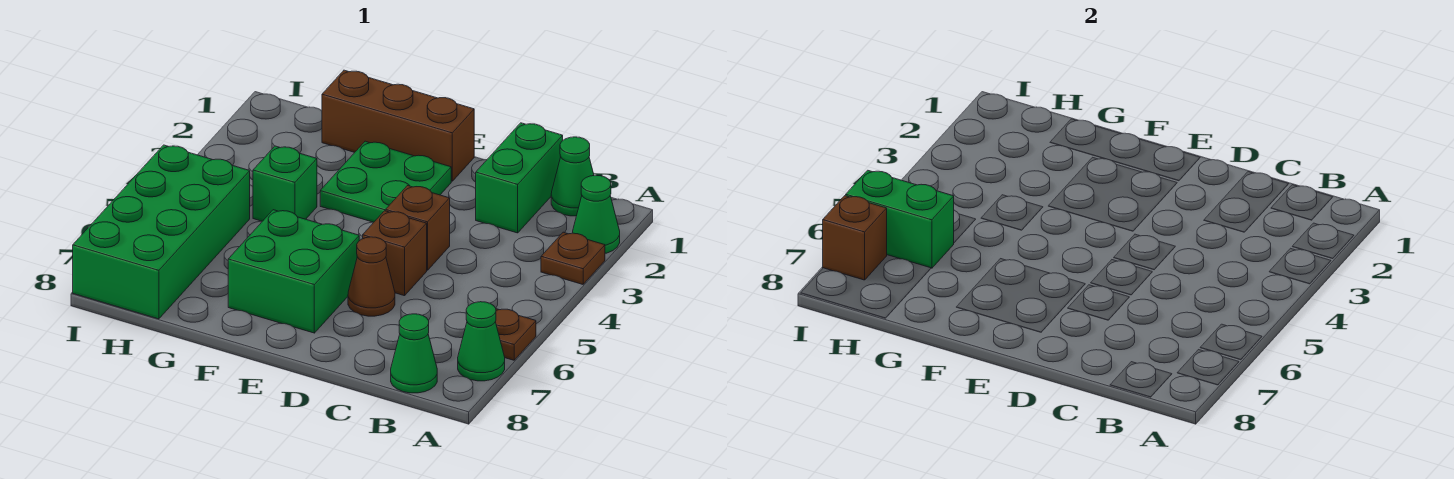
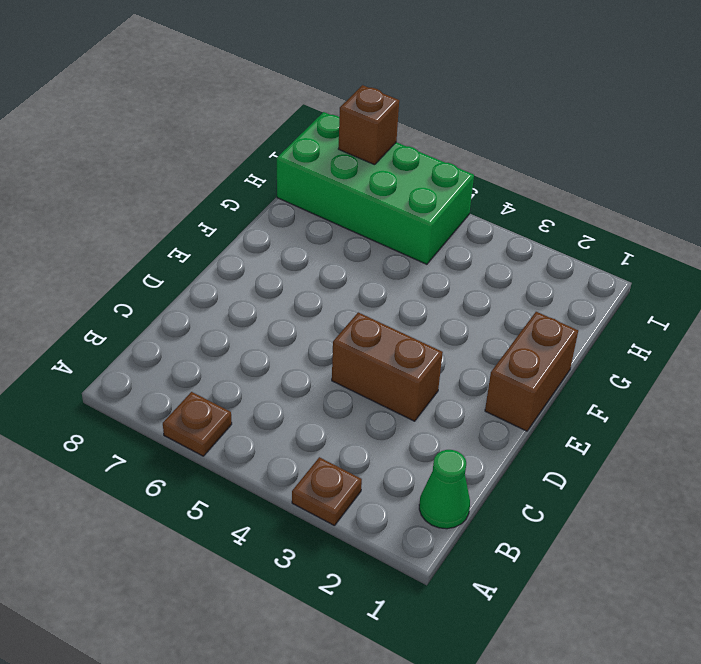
brown brick D3:D4 level 1 -> brown brick D4 level 1
brown brick E1:F1 level 1 -> brown brick E1:G1 level 1
none -> green cone A2 level 1
none -> green cone A7 level 1
none -> green cone B8 level 1

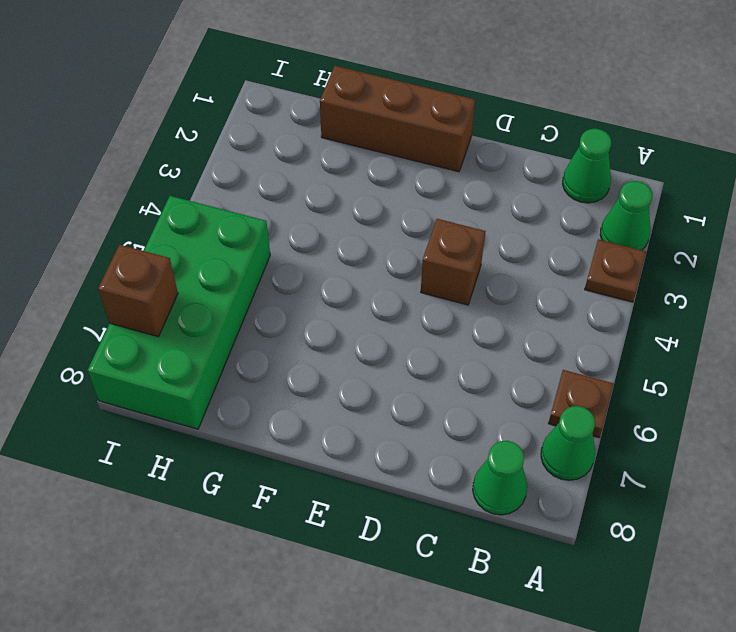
none -> green brick C1:C2 level 1
none -> brown brick D5 level 1
none -> brown cone D6 level 1

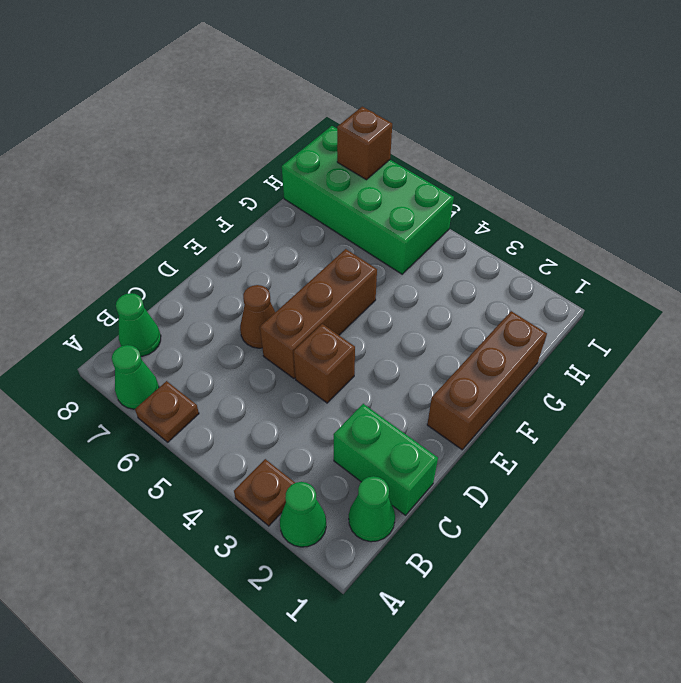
brown brick D5:F5 level 1 -> brown brick D5 level 1
none -> green plate E2:F3 level 1
none -> green brick E6:F7 level 1
none -> green brick G4 level 1

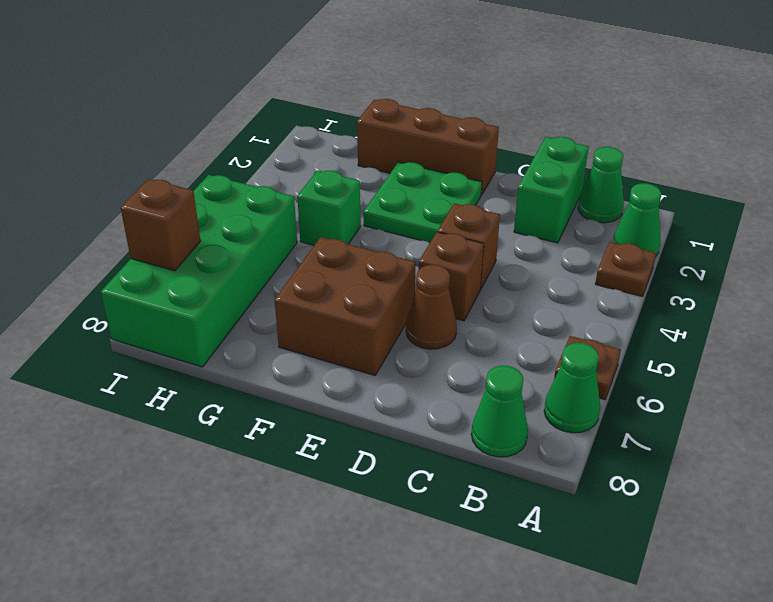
brown brick E6:F7 level 1 -> green brick E6:F7 level 1
none -> green brick H6:I6 level 2

